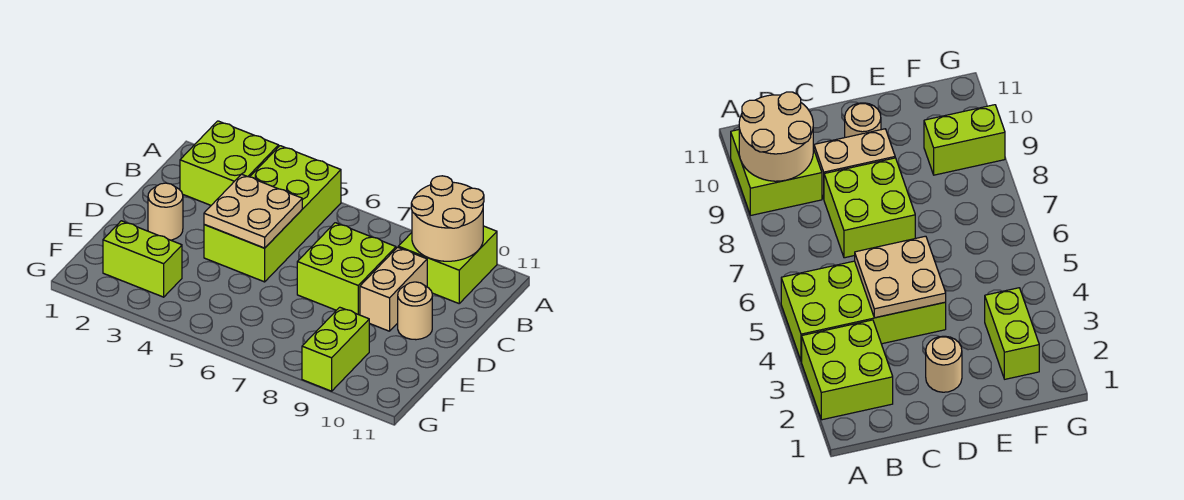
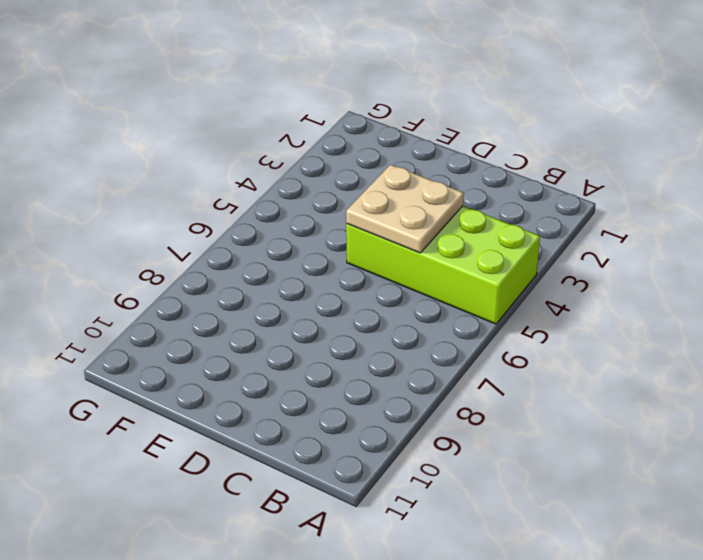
none -> lime brick A2:B3 level 1
none -> lime brick A9:B10 level 1

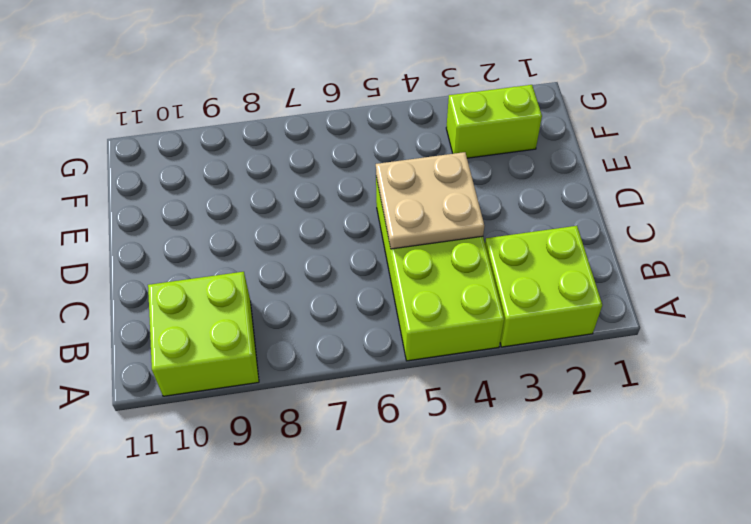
none -> lime brick C7:D8 level 1
none -> tan brick C9:D9 level 1

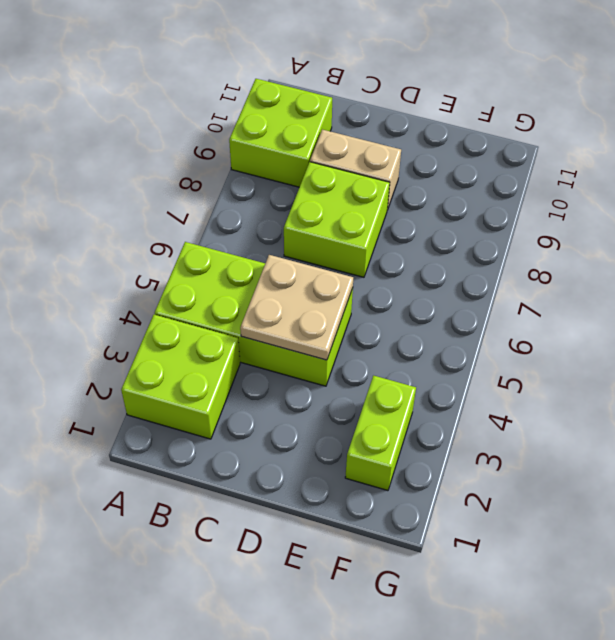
none -> tan round brick D2 level 1
none -> tan round brick D10 level 1

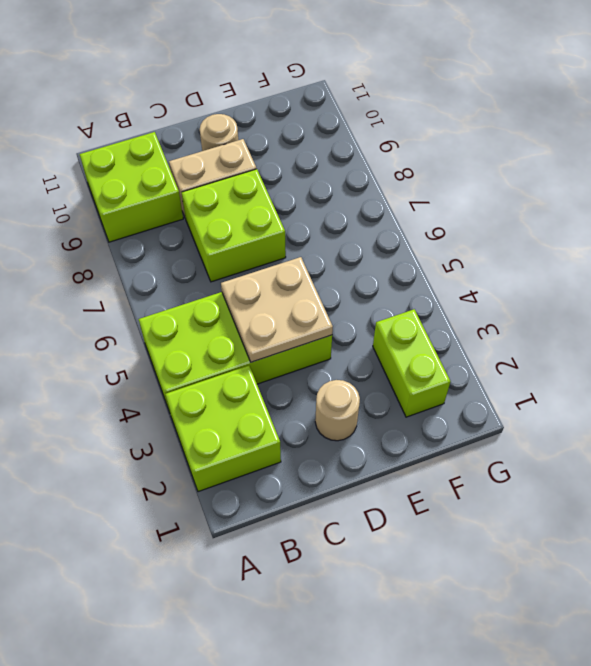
none -> lime brick F9:G9 level 1
none -> tan round brick A9:B10 level 2

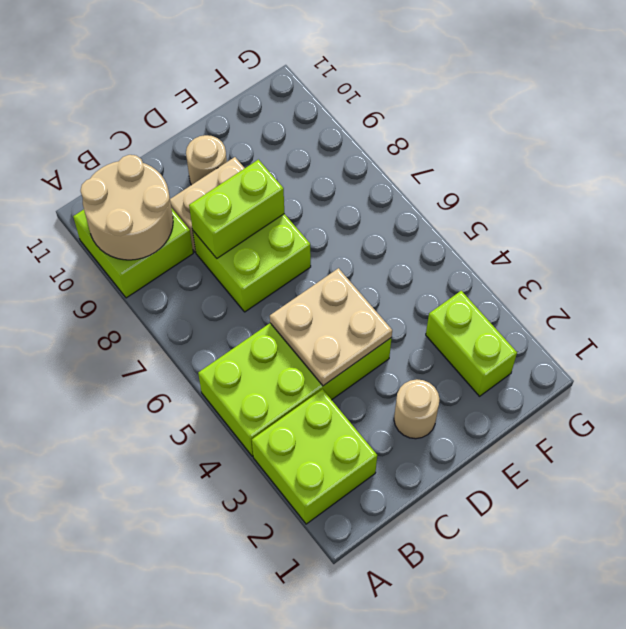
lime brick C8:D8 level 2 -> lime brick F9:G9 level 1

